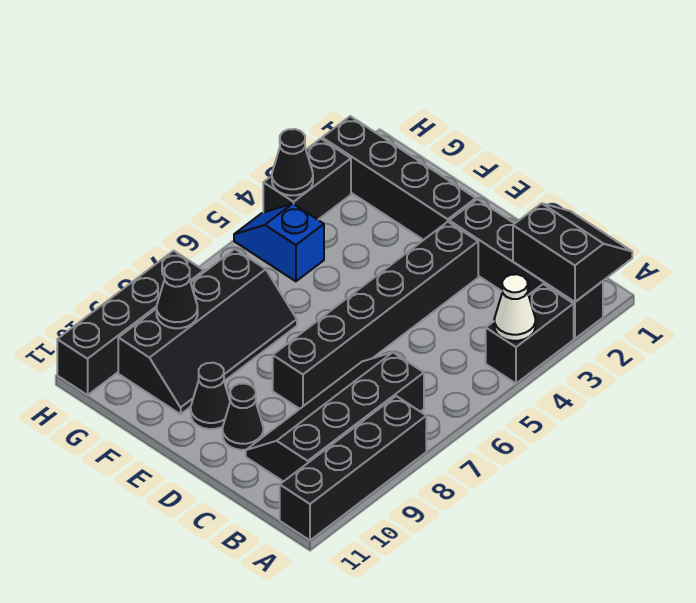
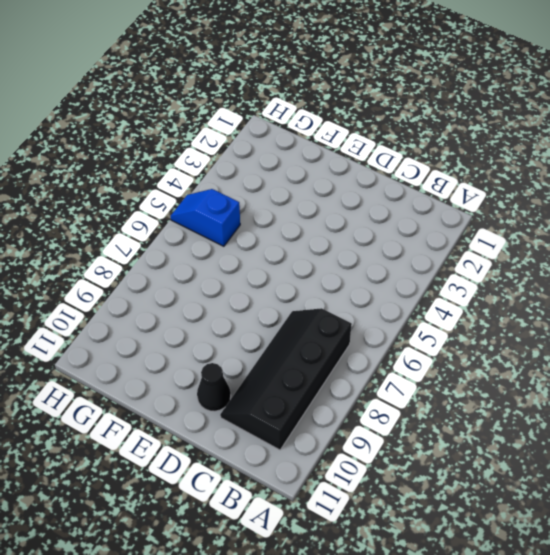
none -> black brick A2:D2 level 1
none -> black brick A3:A4 level 1
none -> black brick A8:A11 level 1

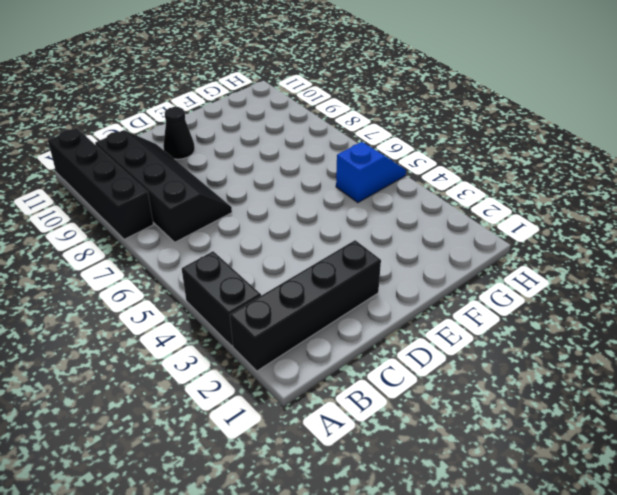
none -> black brick D3:D8 level 1
none -> black brick E2:H2 level 1
none -> black cone E10 level 1

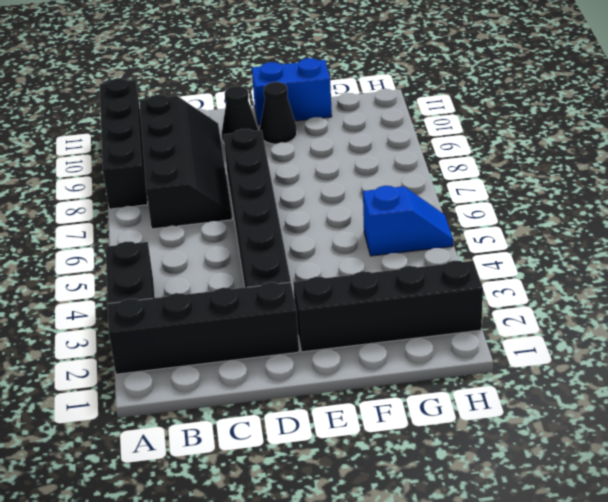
blue brick E11:F11 level 1 -> none
none -> black slope F7:G10 level 1 top G
none -> black brick H3:H4 level 1
none -> black brick H8:H11 level 1

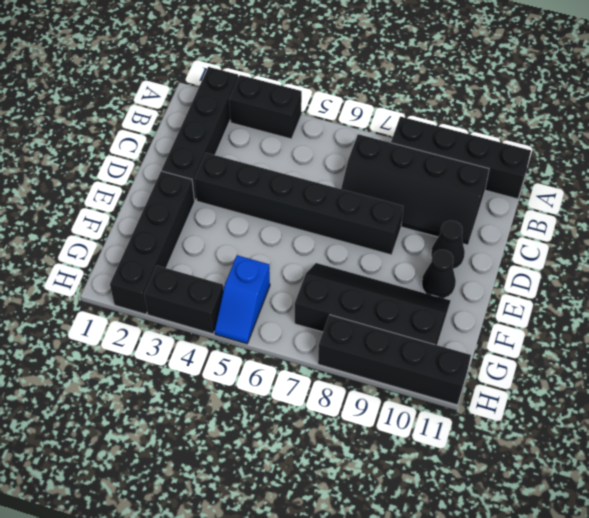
none -> black slope A1:B2 level 2 top 2
none -> white cone A4 level 2
none -> black cone G9 level 2

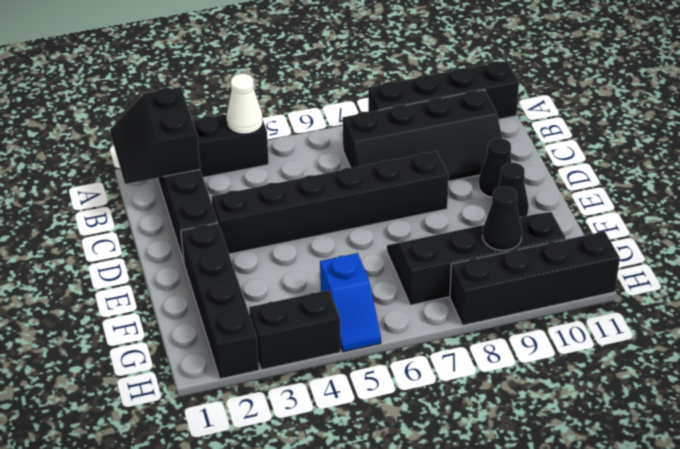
none -> black cone H4 level 2

